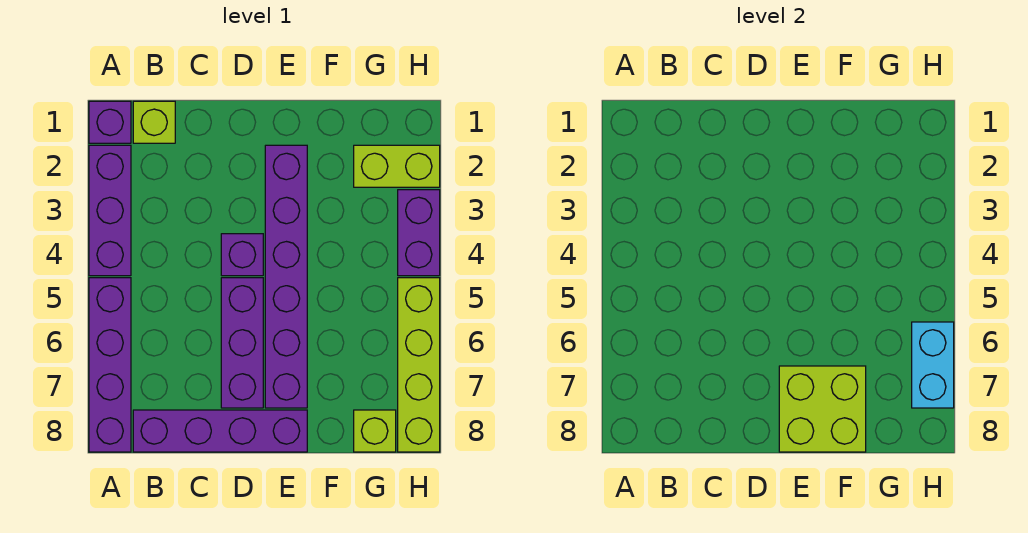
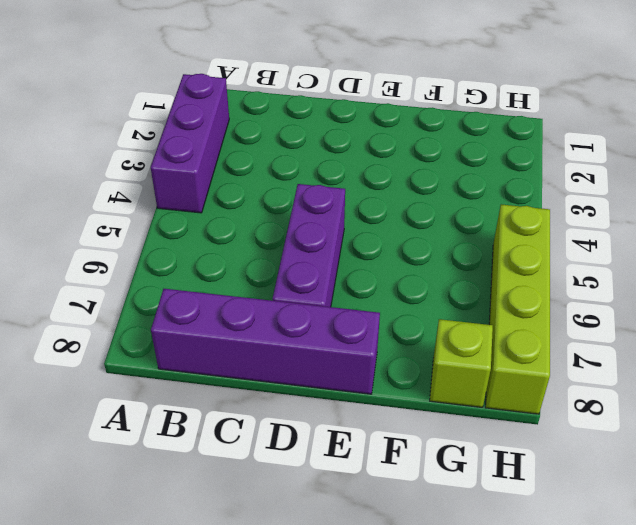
none -> purple brick A1 level 1
none -> purple brick A5:A8 level 1
none -> lime brick B1 level 1

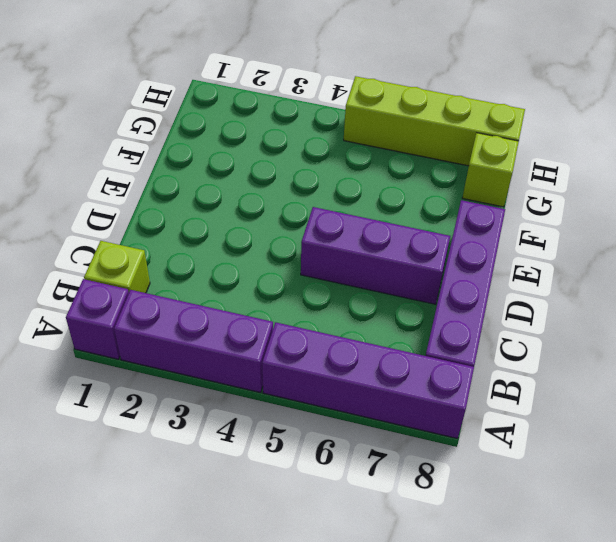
none -> purple brick D4 level 1
none -> purple brick E2:E7 level 1
none -> lime brick G2:H2 level 1

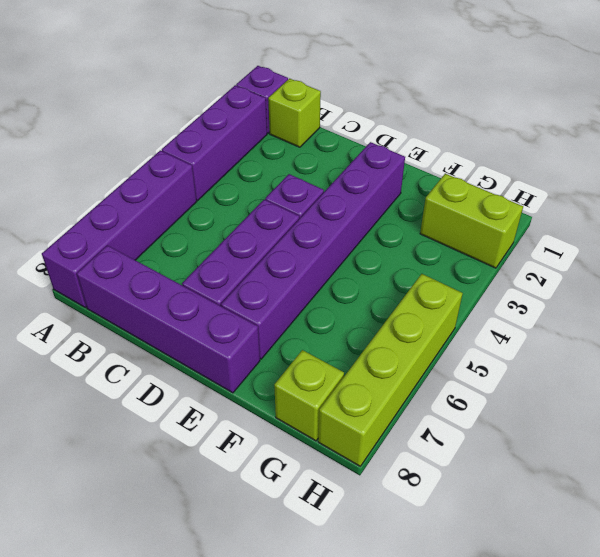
none -> purple brick H3:H4 level 1
none -> lime brick E7:F8 level 2
none -> cyan brick H6:H7 level 2

